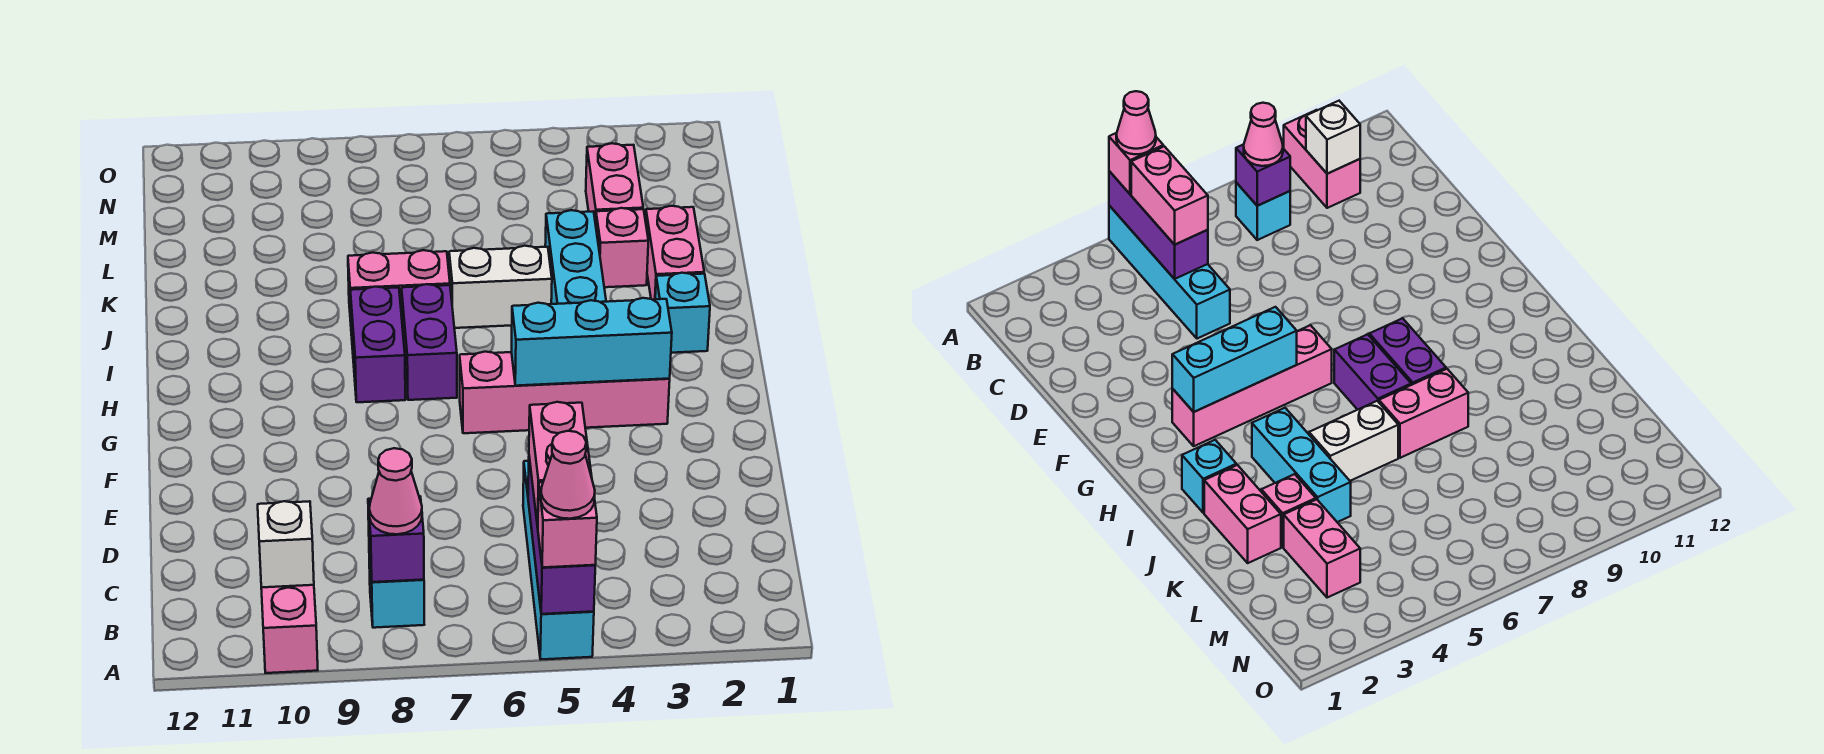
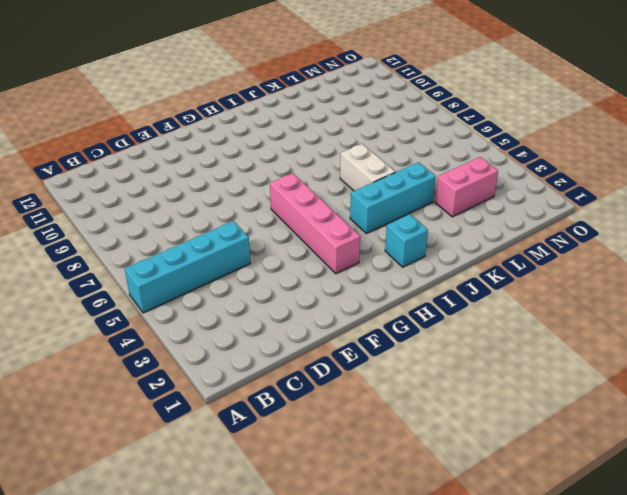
none -> pink brick A10:B10 level 1
none -> cyan brick B8 level 1
none -> purple brick H7:I7 level 1

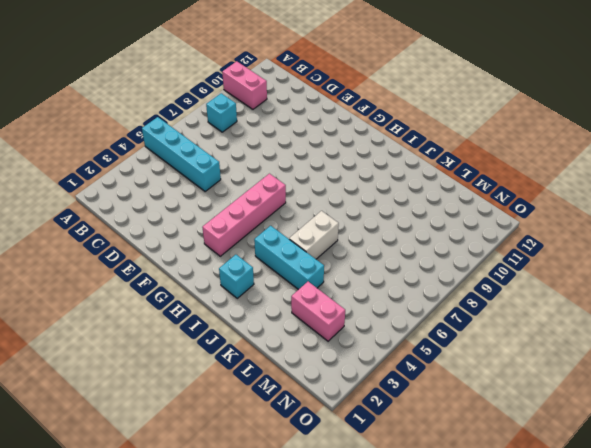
none -> purple brick H7:I7 level 1
none -> purple brick H8:I8 level 1
none -> pink brick J2:K2 level 1

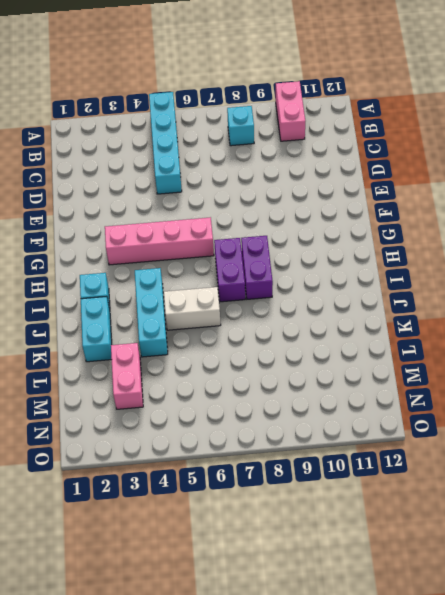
cyan brick J2:K2 level 1 -> pink brick J2:K2 level 1
none -> pink brick J7:J8 level 1
none -> pink brick K3 level 1
none -> purple brick A5:C5 level 2

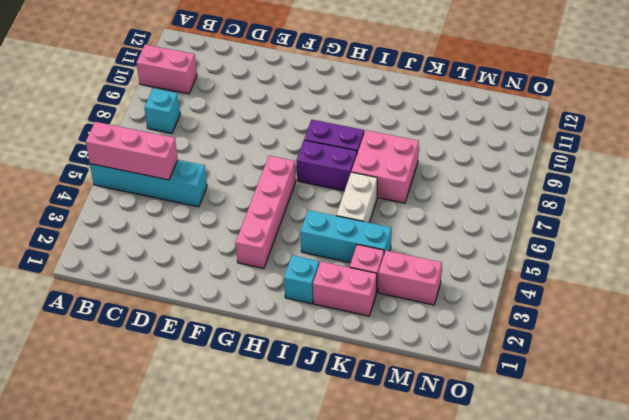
pink brick A5:C5 level 2 -> purple brick A5:C5 level 2
pink brick J7:K8 level 1 -> pink brick J7:J8 level 1
none -> purple brick B8 level 2
none -> white brick B10 level 2
none -> cyan brick G3:G5 level 2

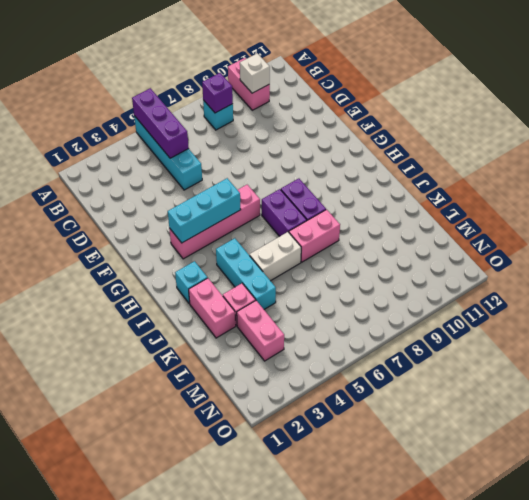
none -> pink brick A5 level 3
none -> pink brick B5:C5 level 3
none -> pink cone B8 level 3

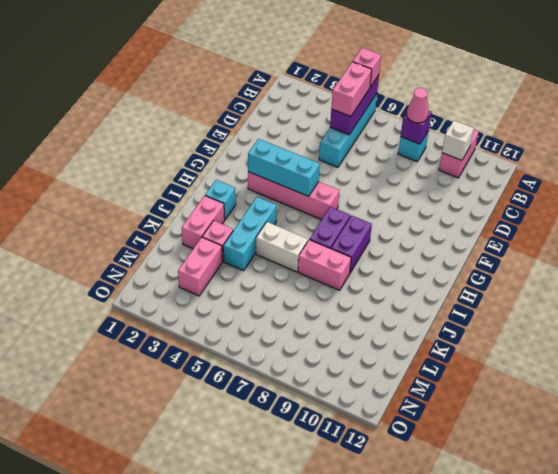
none -> pink cone A5 level 4

